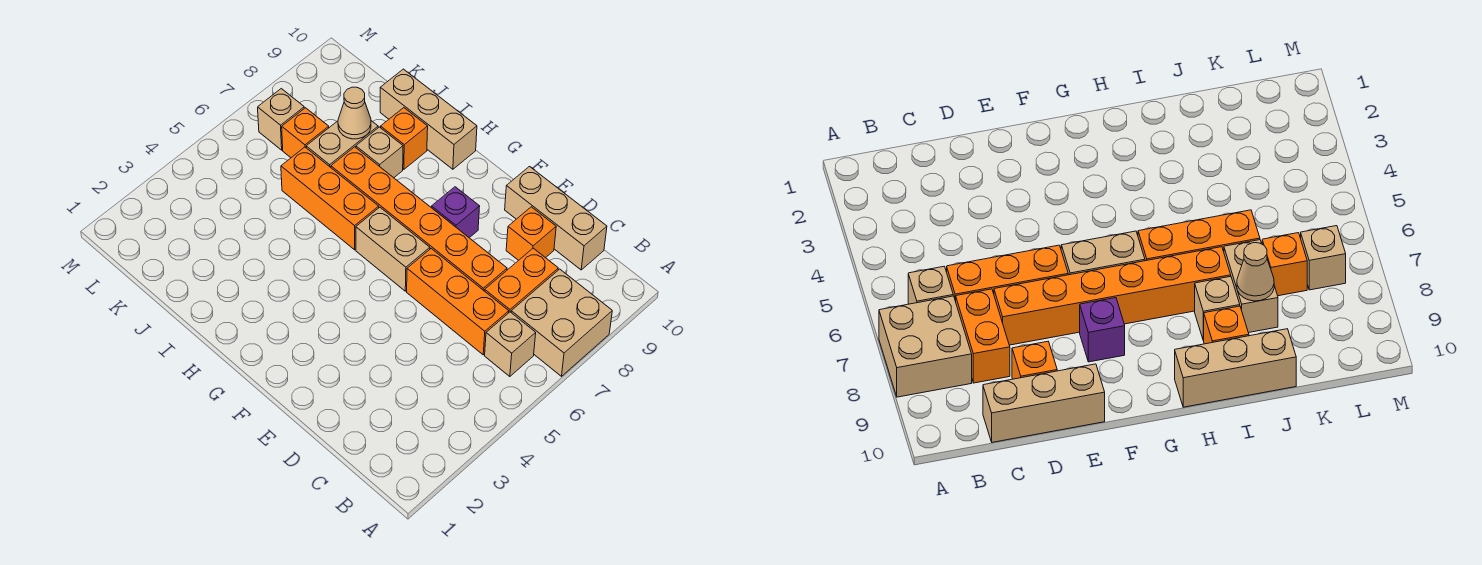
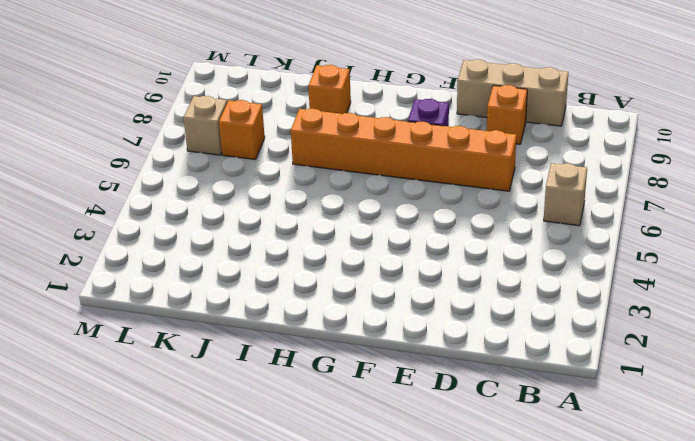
none -> tan brick A7:B8 level 1
none -> orange brick C6:E6 level 1
none -> orange brick C7:C8 level 1

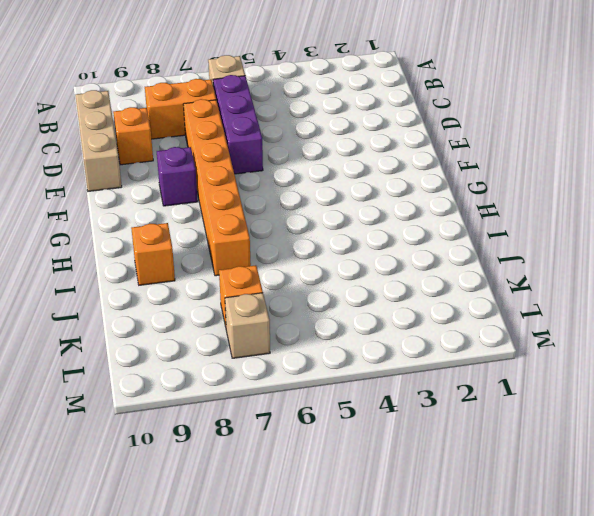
purple brick C6:E6 level 1 -> orange brick C6:E6 level 1
none -> tan brick A7:B8 level 1
none -> tan brick F6:G6 level 1
none -> orange brick H6:J6 level 1

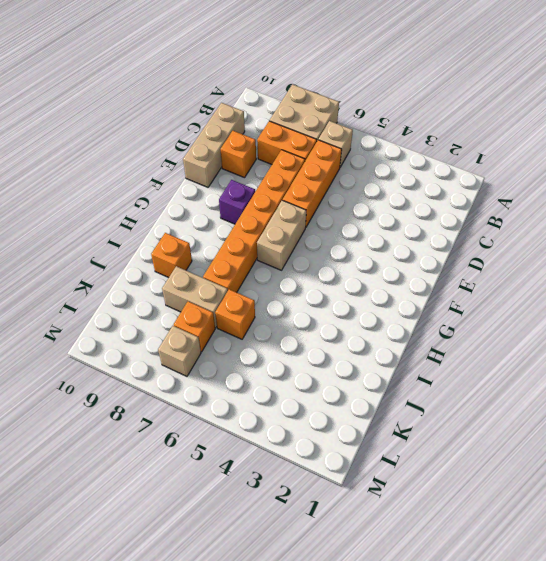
orange brick J6 level 1 -> orange brick H6:J6 level 1
none -> tan brick H10:J10 level 1
none -> tan brick I8 level 1
none -> tan cone J8 level 2

